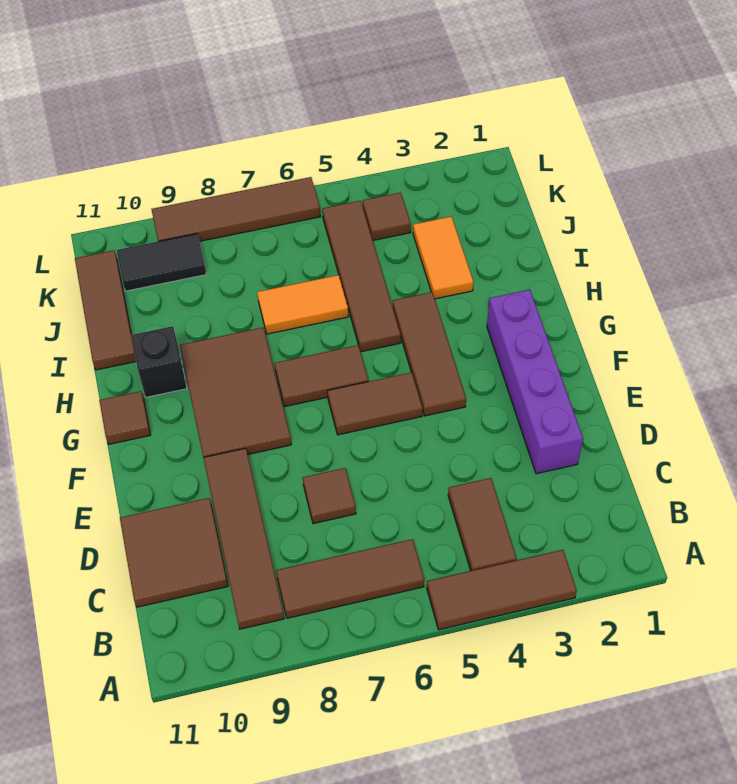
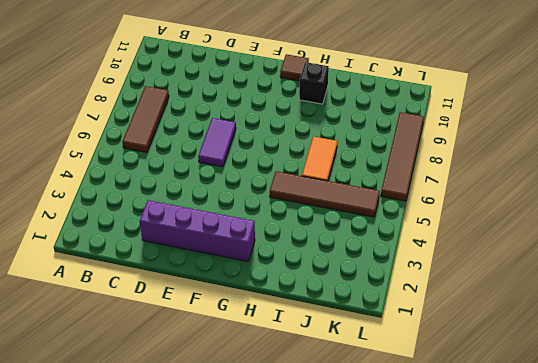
purple tile E6:E7 level 1 -> none
none -> brown tile A3:A5 level 1
none -> brown tile B4:C4 level 1
none -> brown tile B9:E9 level 1

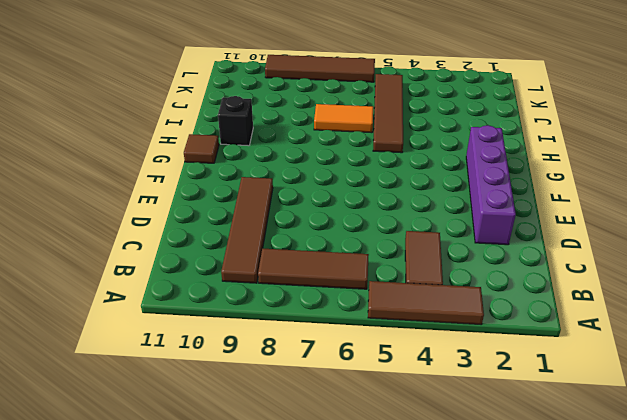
none -> brown tile C10:D11 level 1
none -> brown tile D7 level 1
none -> brown tile F4:H4 level 1

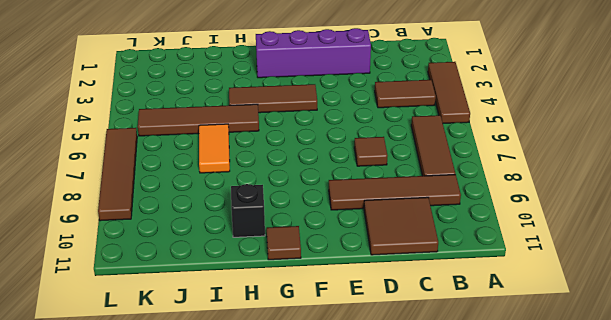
none -> brown tile F5:F6 level 1
none -> brown tile F8:H9 level 1
none -> brown tile G6:G7 level 1

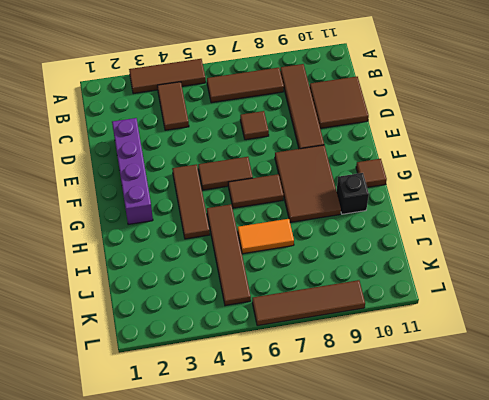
none -> orange tile I3:J3 level 1
none -> brown tile I11:K11 level 1
none -> brown tile K4 level 1

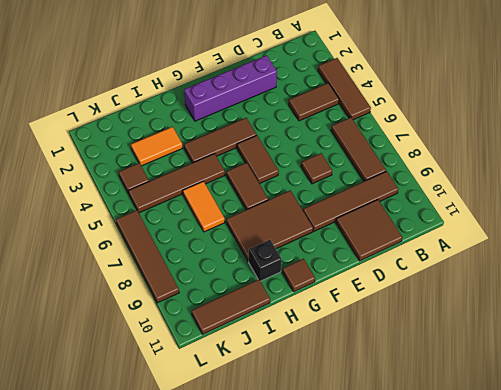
none -> black tile K9:K10 level 1

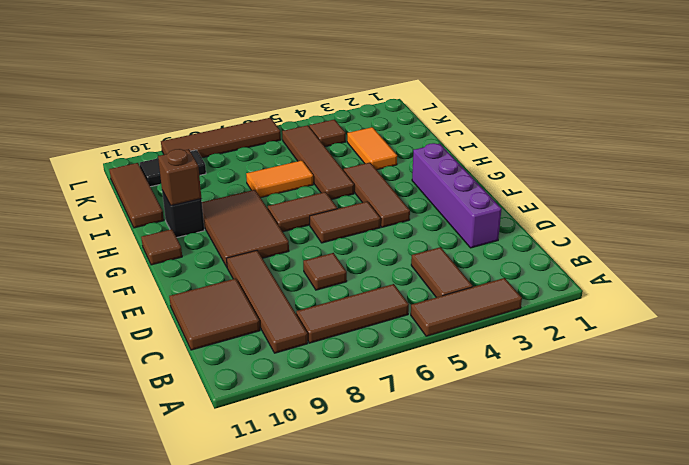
brown brick H10 level 2 -> none

